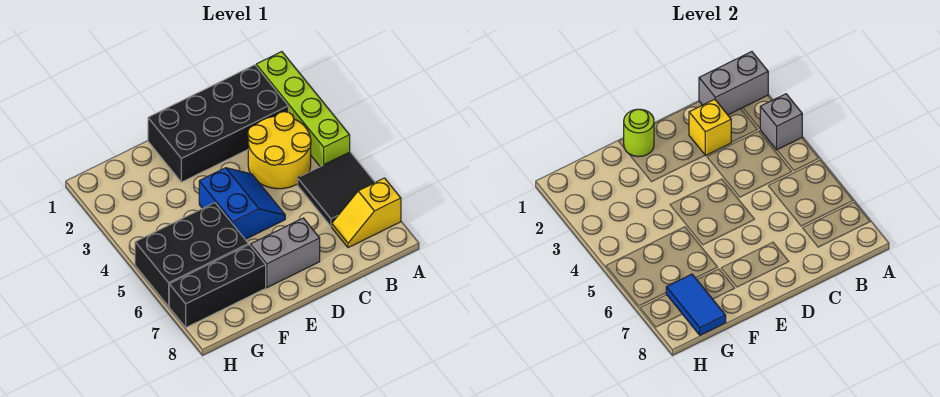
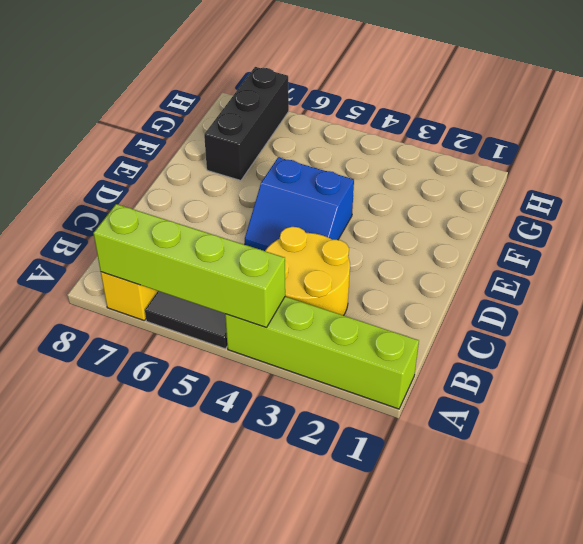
lime brick A4:A7 level 2 -> none
none -> black brick B1:E2 level 1
none -> grey brick D7:E7 level 1
none -> black brick F5:H6 level 1

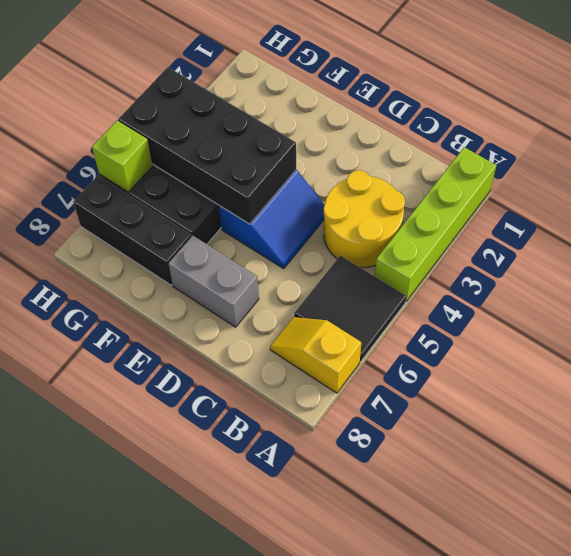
black brick E4:H5 level 2 -> black brick B1:E2 level 1
lime brick H6 level 2 -> none
none -> grey brick A1:B1 level 2
none -> grey brick A3 level 2
none -> yellow brick C2 level 2

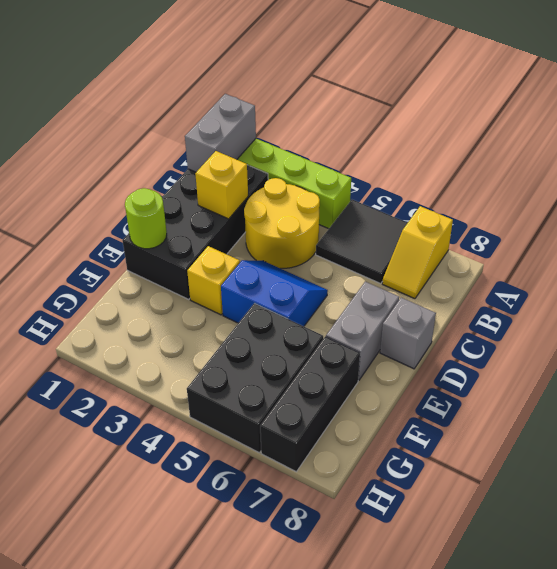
grey brick D8 level 1 -> grey brick A3 level 2
yellow brick E3 level 1 -> none
none -> blue tile G7:G8 level 2

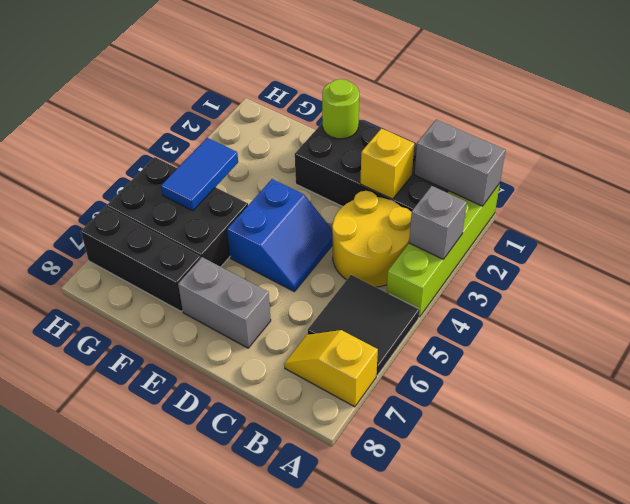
blue tile G4:G5 level 2 -> blue tile G7:G8 level 2

